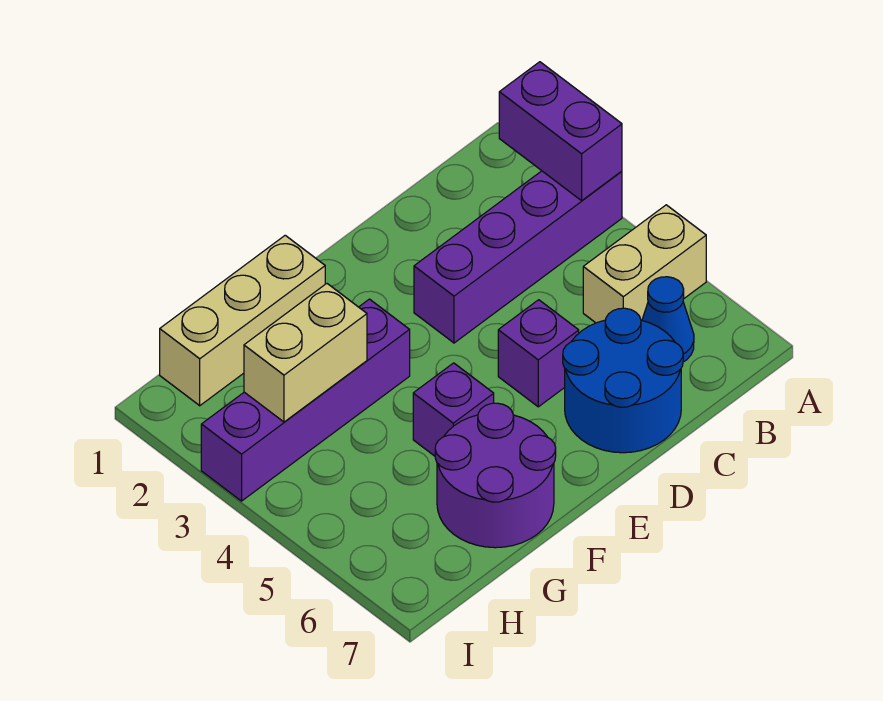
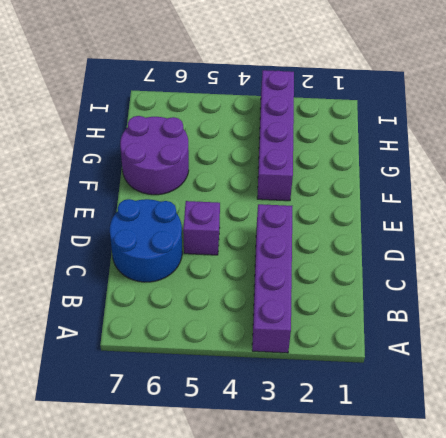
none -> tan brick A5:B5 level 1
none -> blue cone B6 level 1

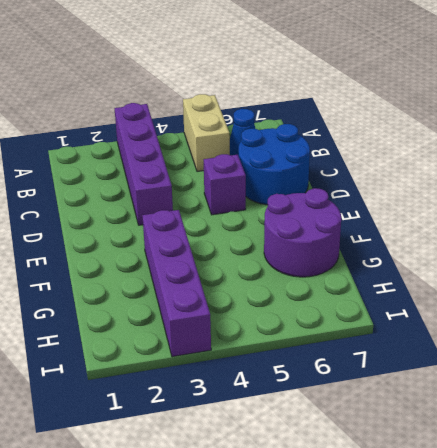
none -> tan brick F1:H1 level 1
none -> purple brick F5 level 1

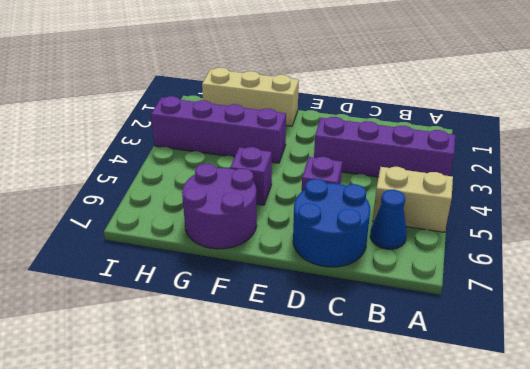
none -> purple brick A2:A3 level 2
none -> tan brick G3:H3 level 2

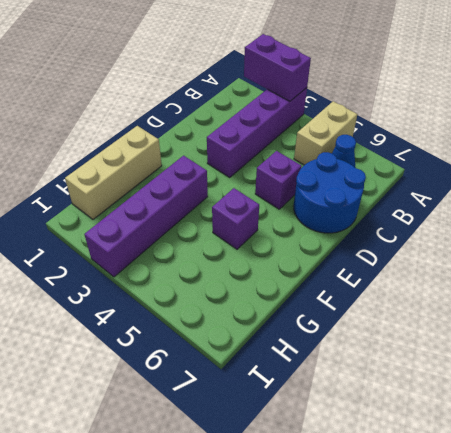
none -> purple round brick F6:G7 level 1
none -> tan brick G3:H3 level 2

